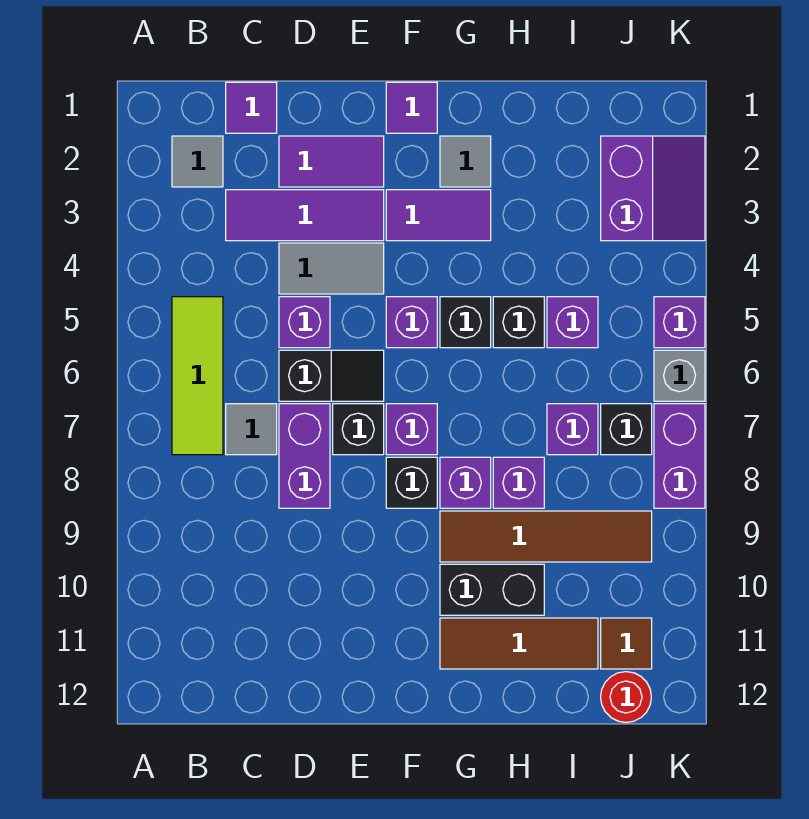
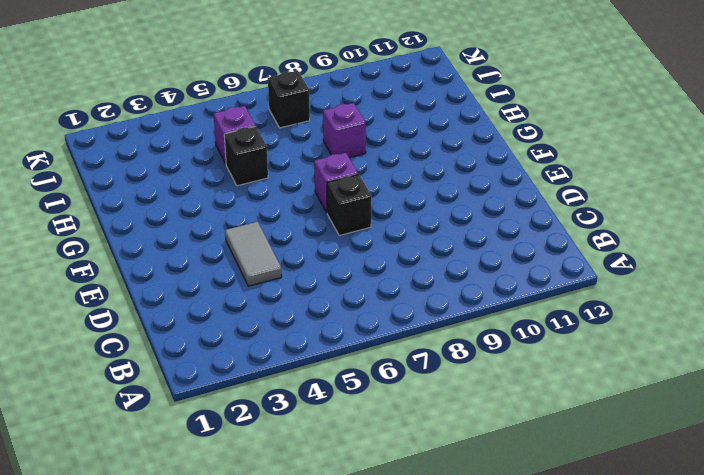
none -> grey tile B2 level 1
none -> lime tile B5:B7 level 1
none -> purple tile C1 level 1
none -> purple tile C3:E3 level 1

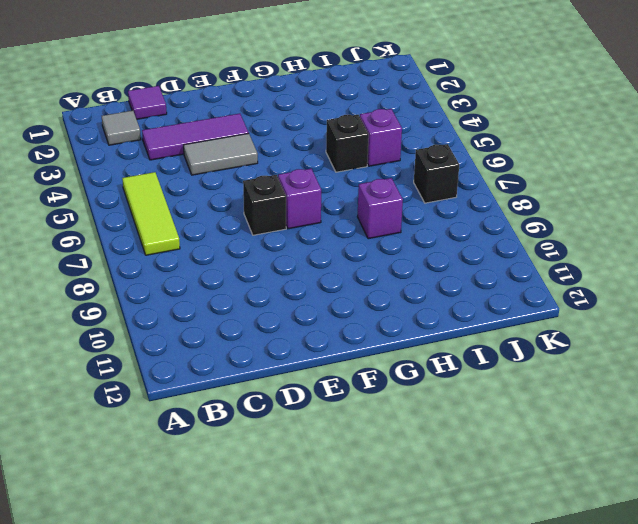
none -> grey tile C7 level 1
none -> purple tile D2:E2 level 1
none -> purple brick D5 level 1
none -> black slope D6:E6 level 1 top D

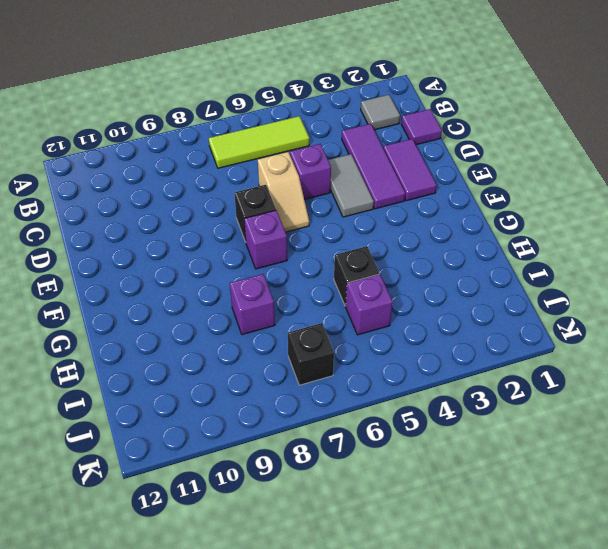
tan slope D6:E6 level 1 top D -> black slope D6:E6 level 1 top D
none -> grey tile C7 level 1
none -> purple brick D7:D8 level 1
none -> purple tile F1 level 1
none -> purple tile F3:G3 level 1

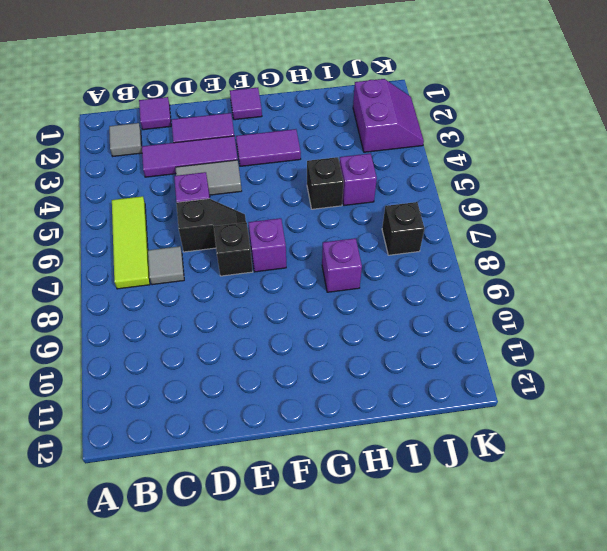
none -> purple brick D7:D8 level 1
none -> purple brick F5 level 1
none -> black brick F8 level 1
none -> grey tile G2 level 1

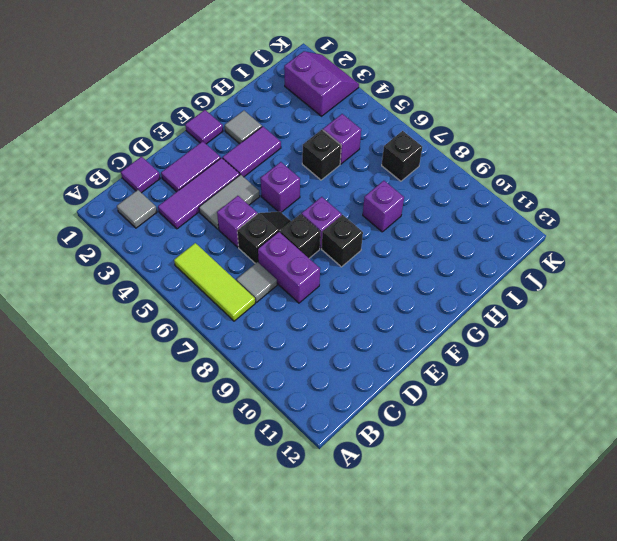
none -> black brick G5 level 1
none -> purple brick G8 level 1
none -> brown tile G9:J9 level 1
none -> black brick G10:H10 level 1

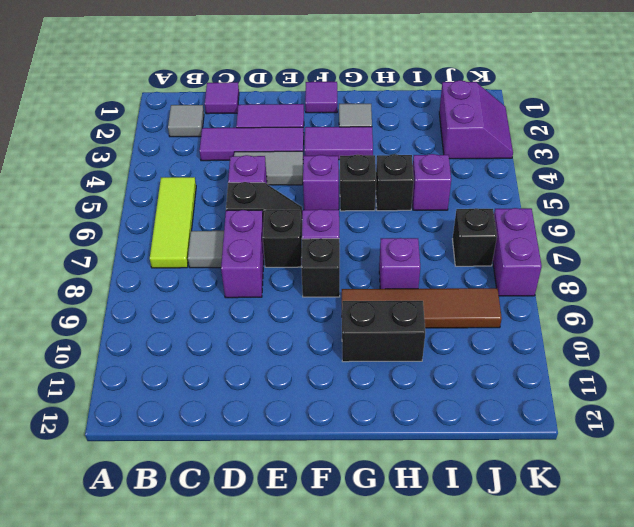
none -> purple brick G8 level 1
none -> brown tile G11:I11 level 1
none -> purple brick I7 level 1
none -> brown tile J11 level 1

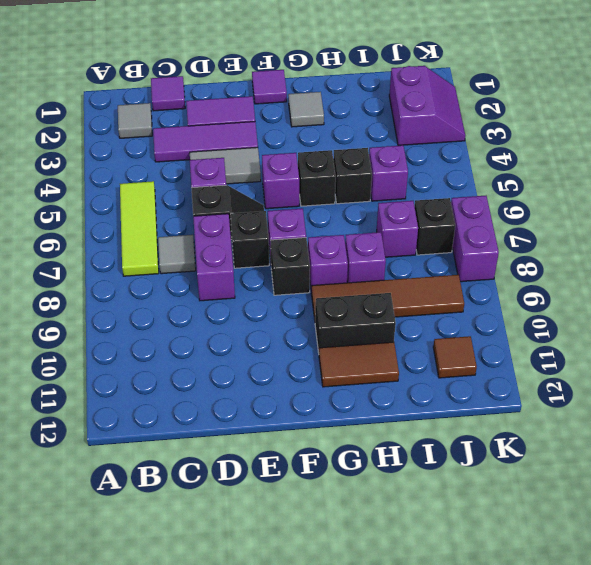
brown tile G11:H11 level 1 -> brown tile G11:I11 level 1
none -> purple tile F3:G3 level 1
none -> red round brick J12 level 1
none -> purple brick K5 level 1
none -> grey brick K6 level 1

